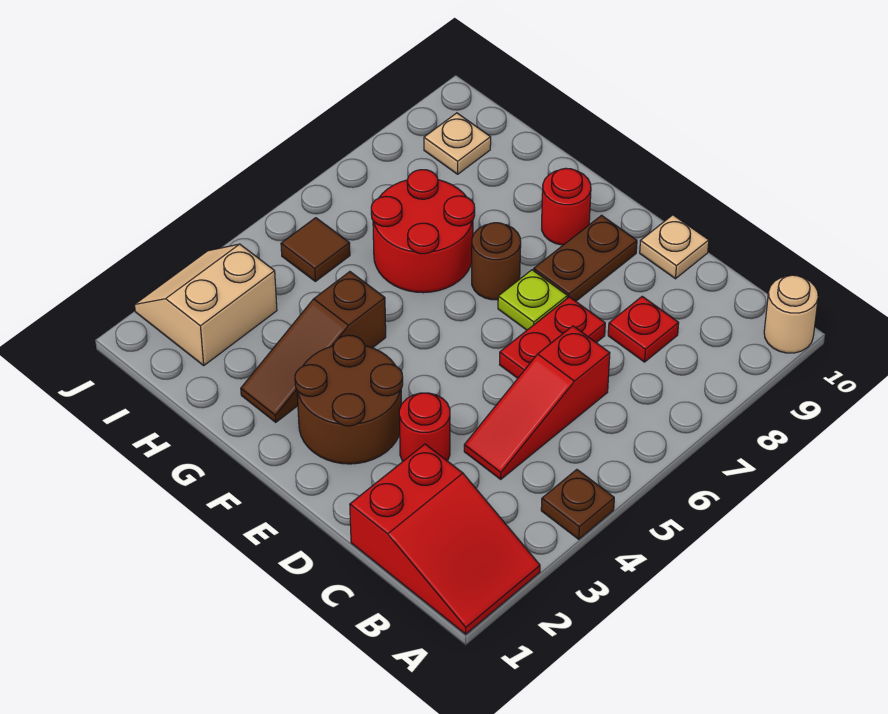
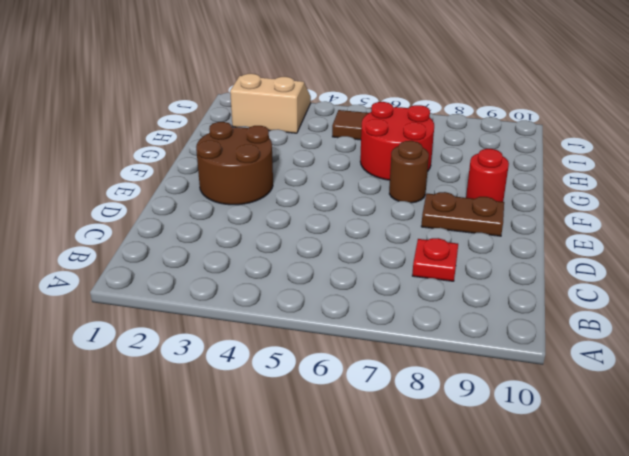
none -> red slope A1:C2 level 1 top C
none -> brown plate A4 level 1
none -> tan round brick A10 level 1

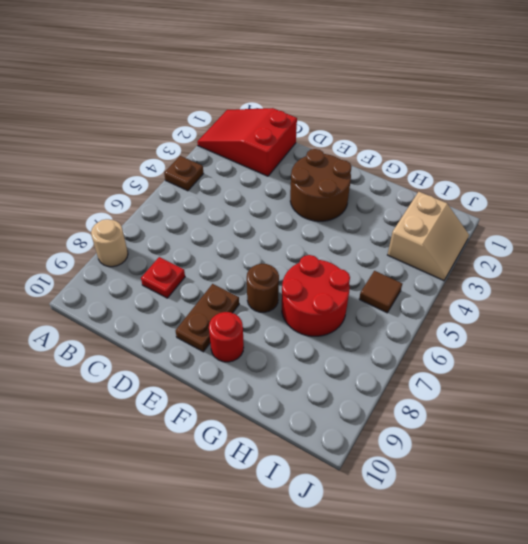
tan round brick A8 level 1 -> tan round brick A10 level 1
none -> red slope C4:C6 level 1 top 6
none -> red round brick D3 level 1
none -> red plate D6:D7 level 1

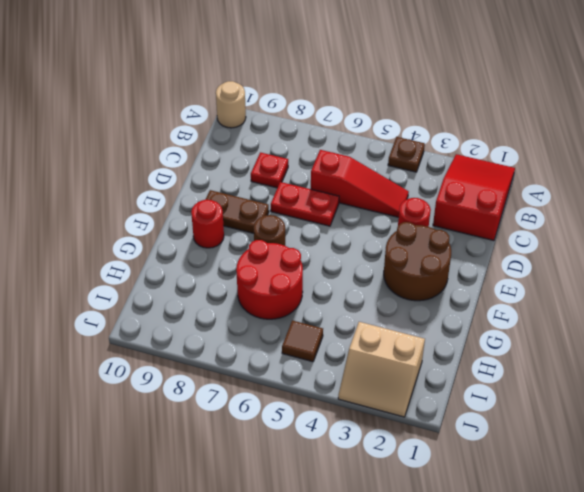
none -> tan plate D10 level 1
none -> lime plate E7 level 1
none -> brown slope G2:G4 level 1 top 4

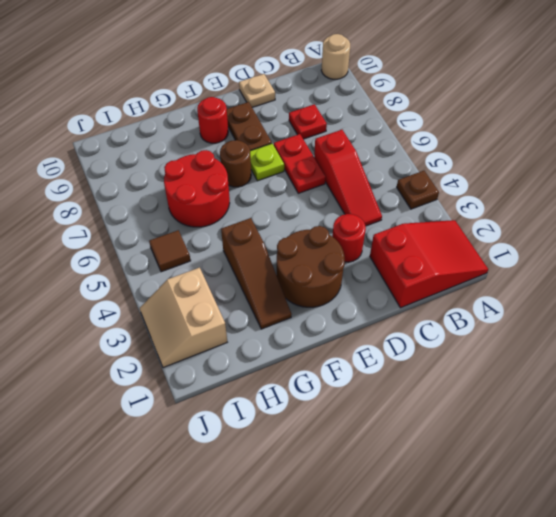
none -> tan plate I9 level 1

